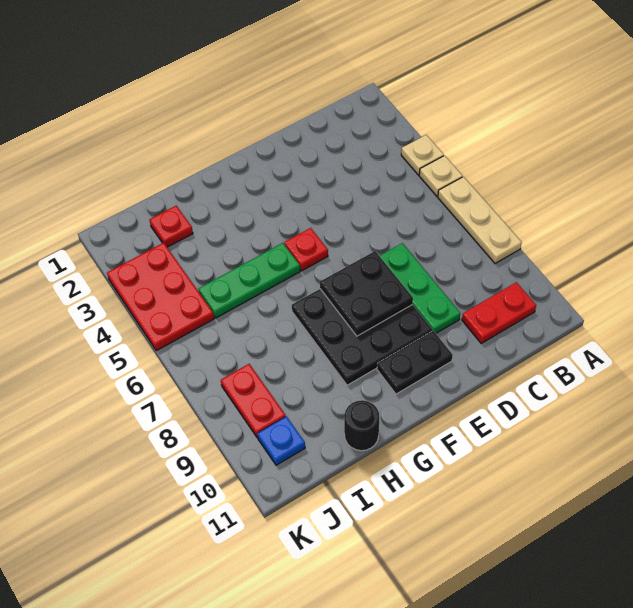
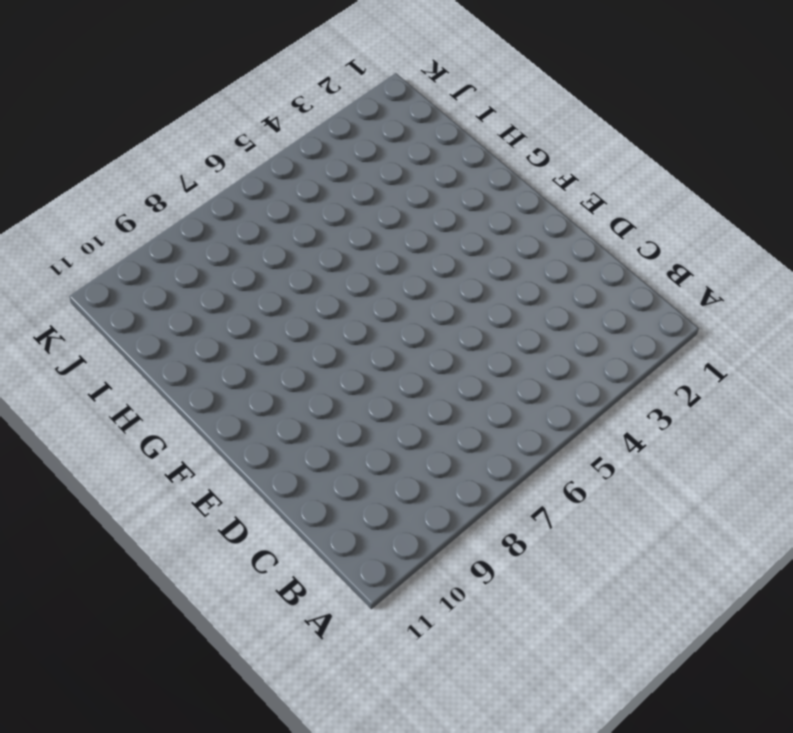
none -> tan plate A4 level 1
none -> tan plate A5 level 1
none -> tan plate A6:A8 level 1

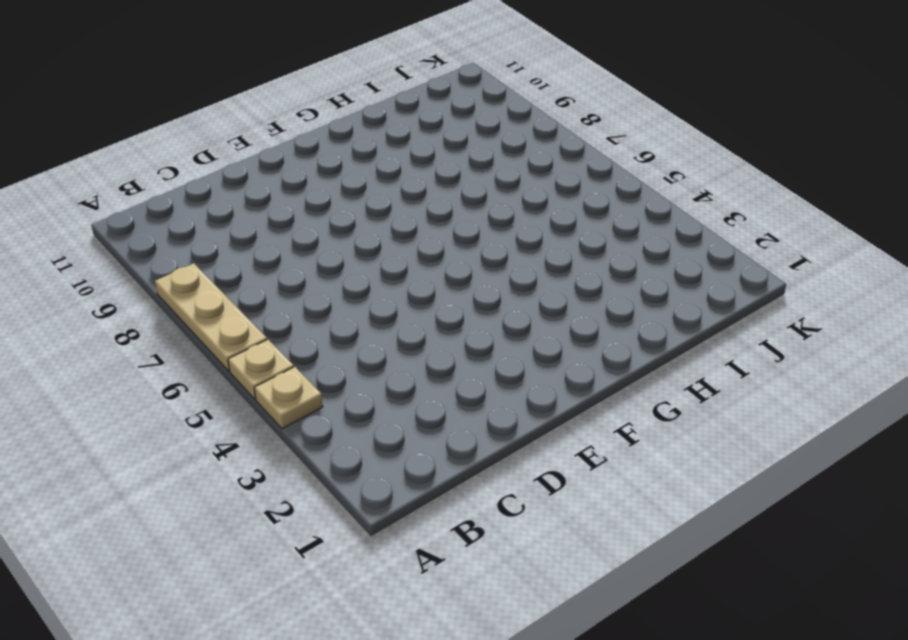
none -> red plate B10:C10 level 1
none -> green plate D7:D9 level 1
none -> black plate E7:G9 level 1

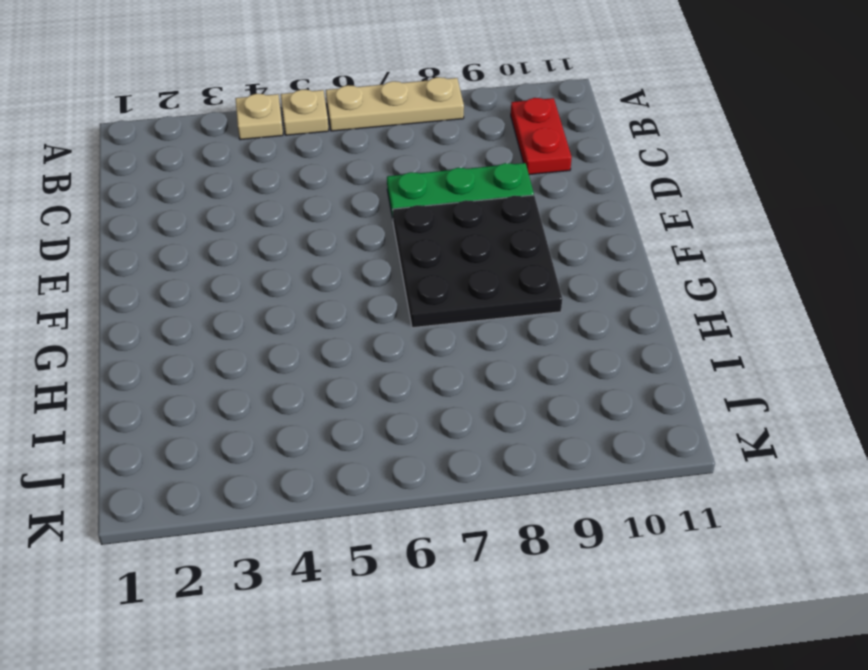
none -> black plate E10:F10 level 1
none -> red plate F5 level 1
none -> green plate G5:I5 level 1

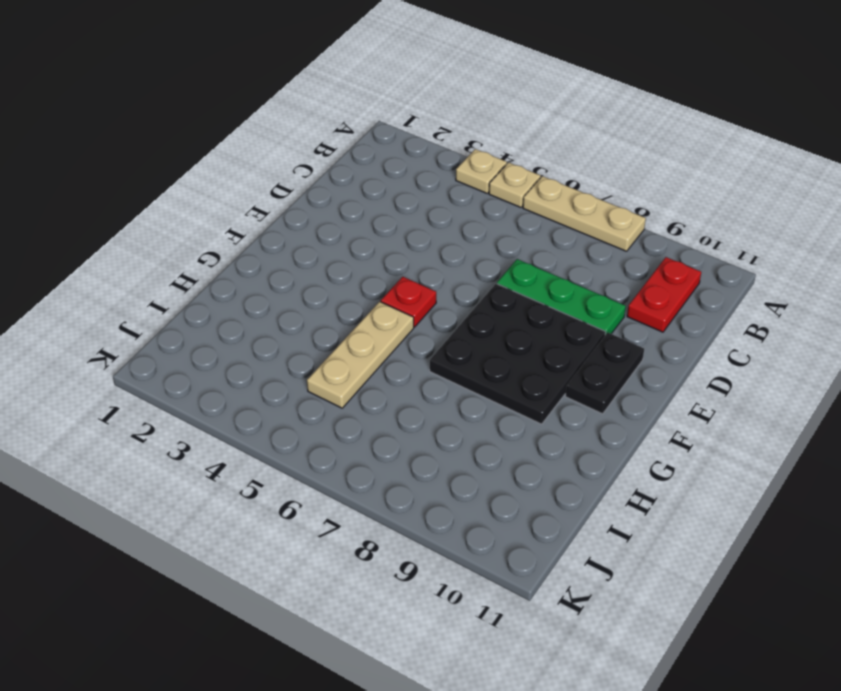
tan plate G5:I5 level 1 -> green plate G5:I5 level 1
none -> black round brick H11 level 1
none -> red plate I2 level 1
none -> red plate J3:K5 level 1

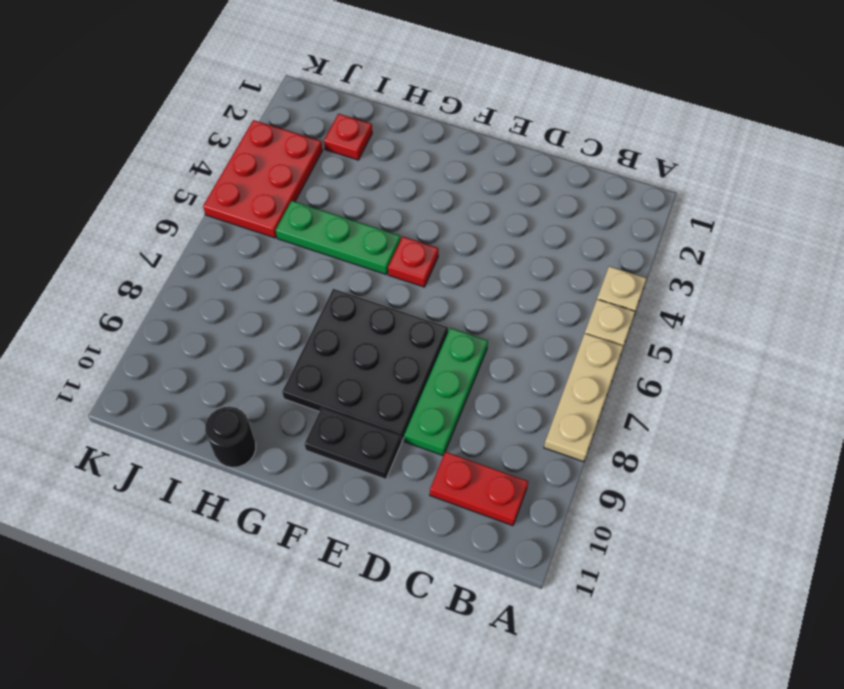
none -> red plate J8:J9 level 1
none -> blue plate J10 level 1
none -> black plate E7:F8 level 2

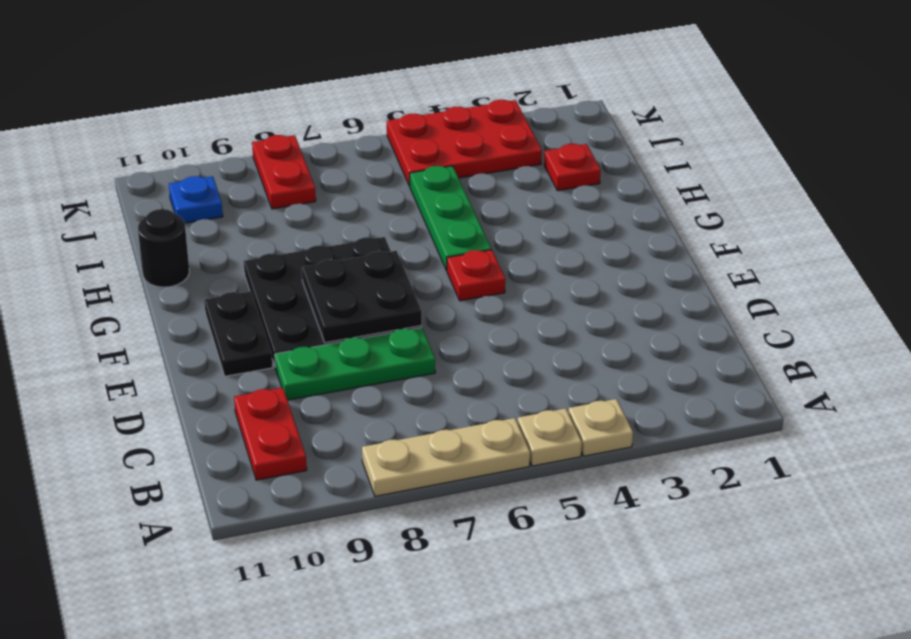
red plate J8:K8 level 1 -> red plate J8:J9 level 1

